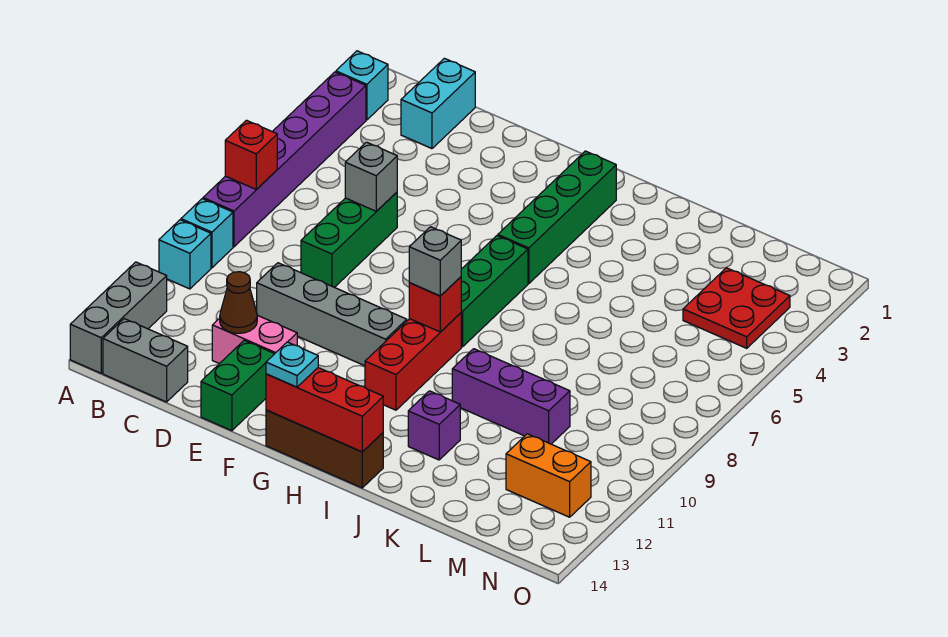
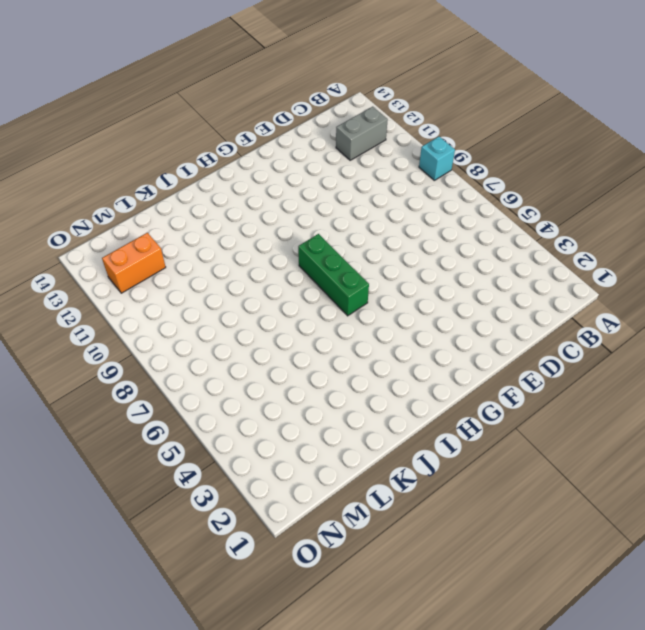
grey brick B12:C12 level 1 -> grey brick B14:C14 level 1
none -> cyan brick A2 level 1
none -> purple brick A3:A8 level 1
none -> cyan brick A10 level 1

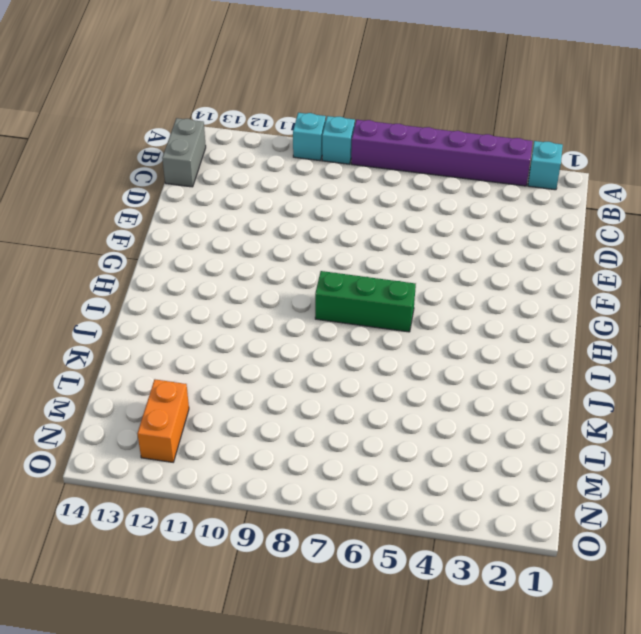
none -> grey brick A12:A14 level 1
none -> cyan brick C1:C2 level 1
none -> green brick D6:D8 level 1

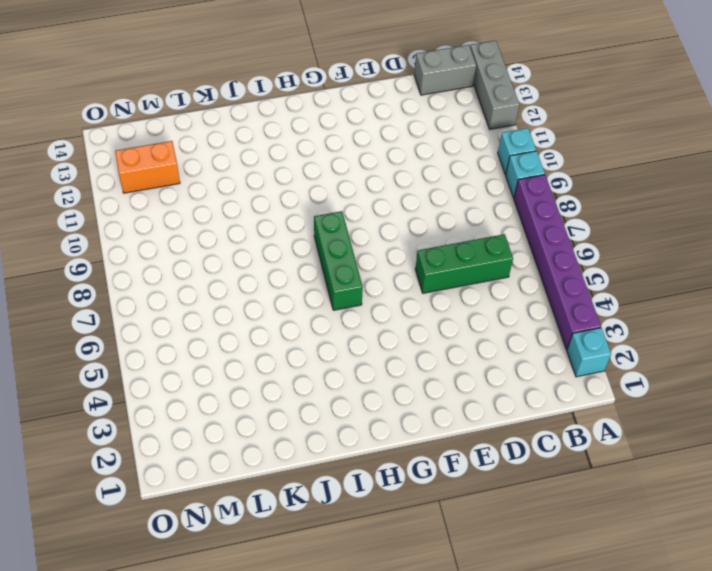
green brick C6:E6 level 1 -> green brick D6:D8 level 1
none -> cyan brick C1:C2 level 1
none -> grey brick D10:G10 level 1
none -> pink brick D12:E12 level 1

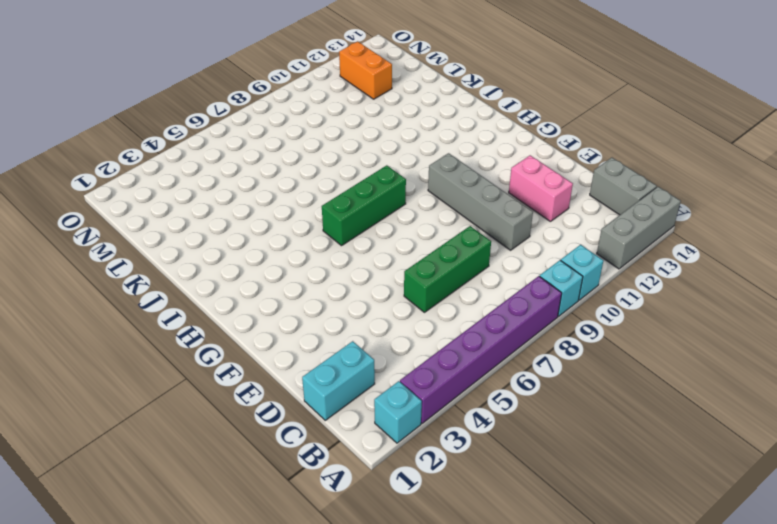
none -> green brick E13:E14 level 1
none -> brown brick G14:I14 level 1
none -> green brick H2:H5 level 1

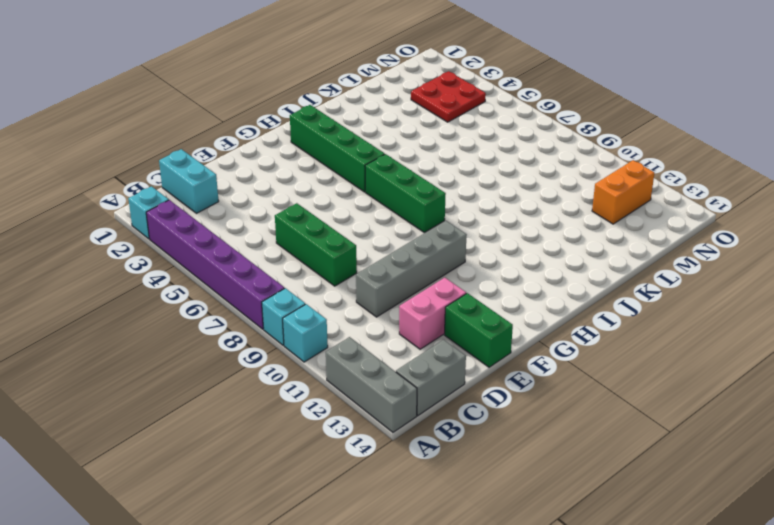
none -> brown brick G14:I14 level 1
none -> red brick H9:H11 level 1
none -> purple brick J10:L10 level 1

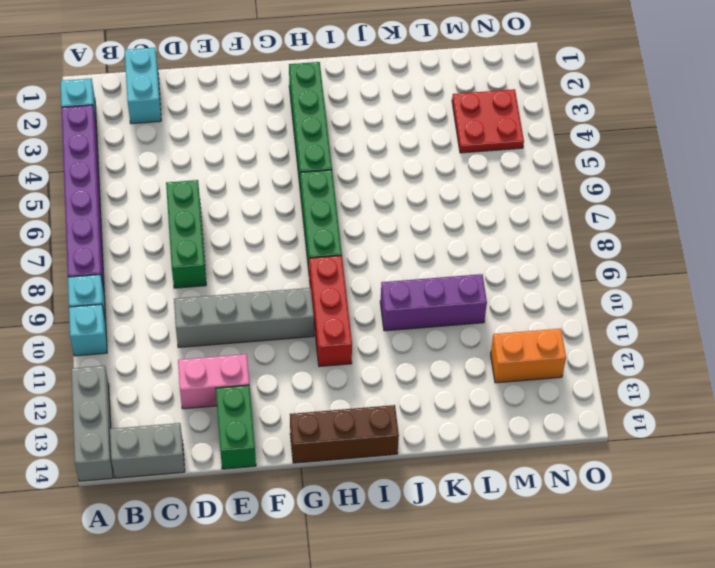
none -> purple brick J12 level 1
none -> red brick A7 level 2
none -> grey brick D6 level 2

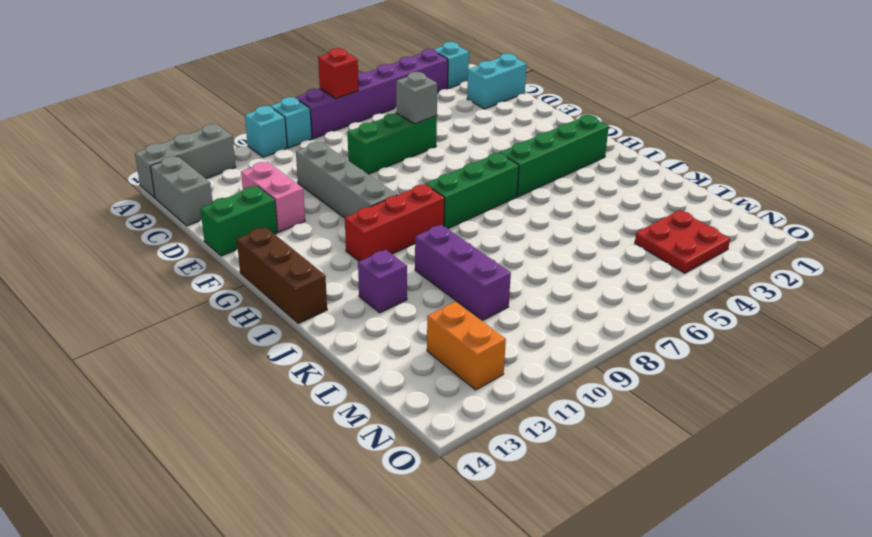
none -> brown cone D12 level 2
none -> red brick G14:I14 level 2
none -> red brick H9 level 2

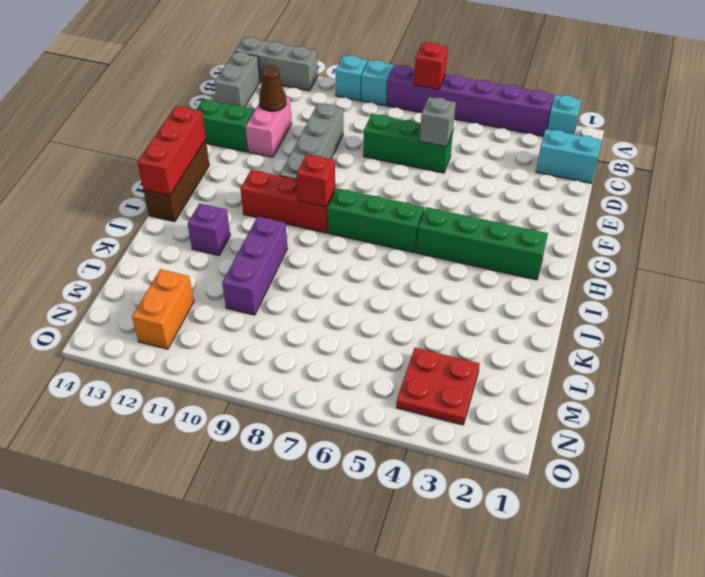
none -> cyan plate G14 level 3
none -> grey brick H9 level 3

